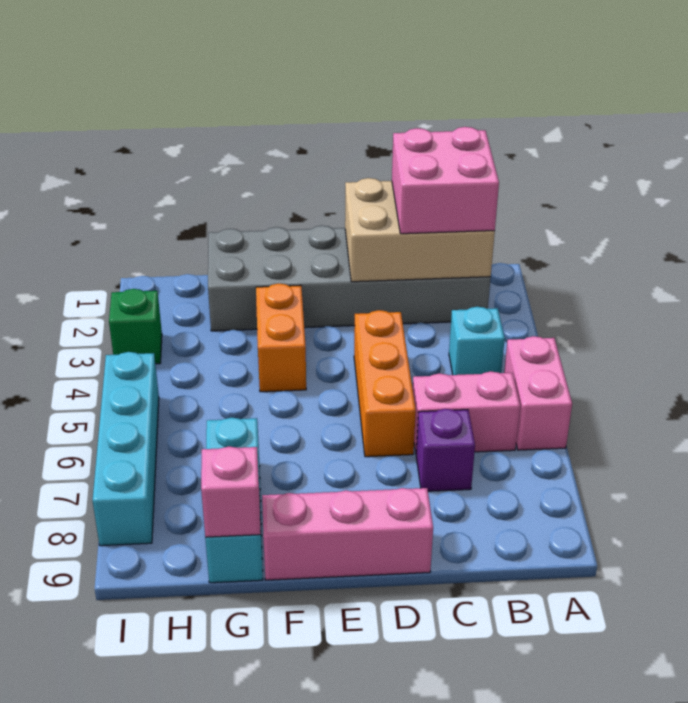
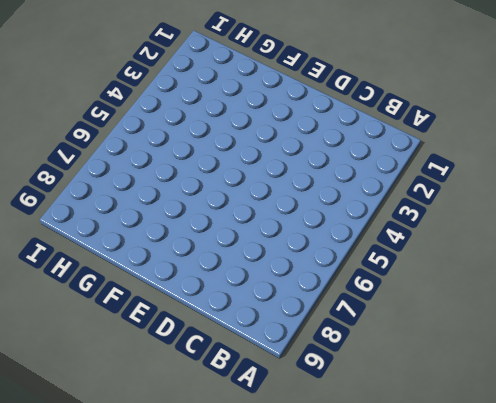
none -> pink brick A5:A6 level 1
none -> grey brick B1:G2 level 1
none -> cyan brick B4 level 1

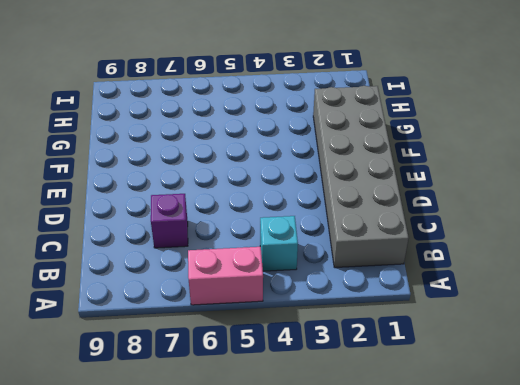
none -> pink brick B6:C6 level 1
none -> orange brick D4:D6 level 1
none -> pink brick D9:F9 level 1

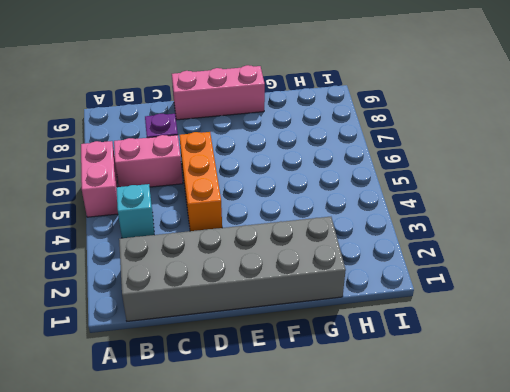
none -> orange brick F3:F4 level 1
none -> cyan brick G7:G9 level 1
none -> green brick I3 level 1

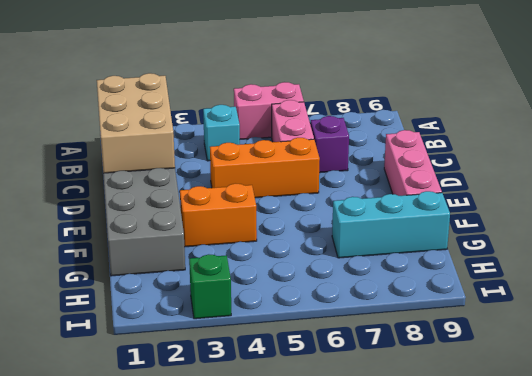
none -> cyan brick I5:I8 level 1
none -> pink brick G9 level 2
none -> pink brick B1:C2 level 3

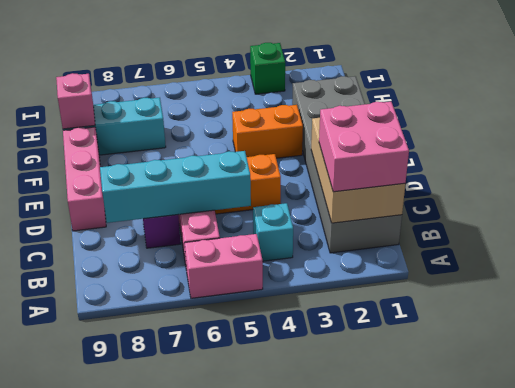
cyan brick C5:C8 level 2 -> cyan brick I5:I8 level 1

